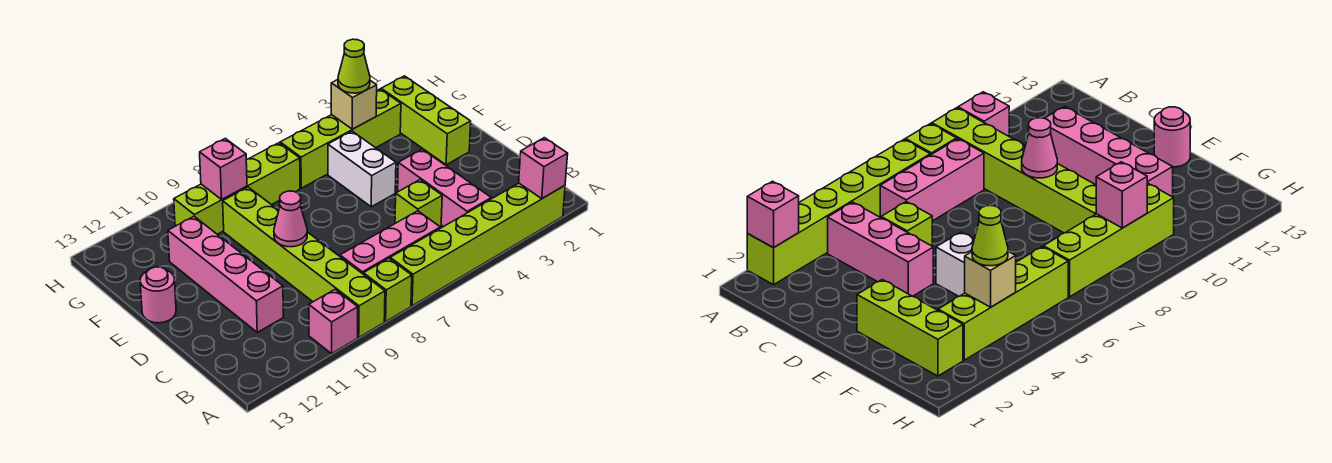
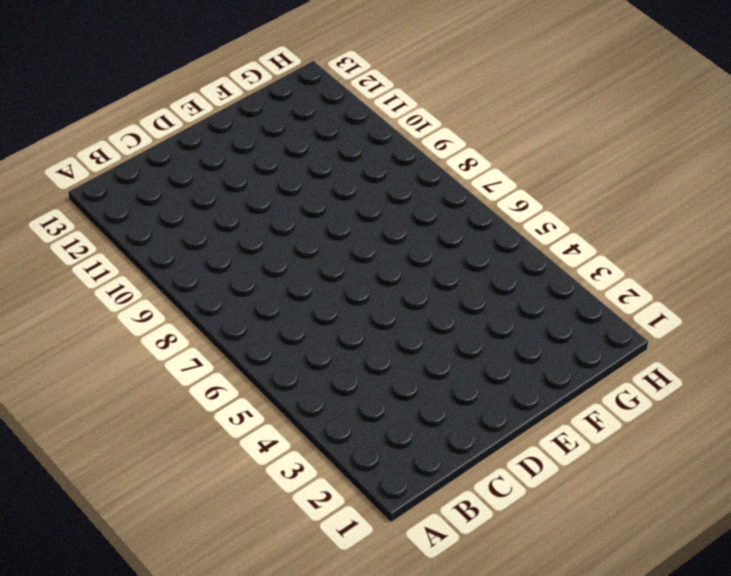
none -> lime brick A2:A7 level 1
none -> lime brick A8 level 1
none -> lime brick A9:F9 level 1

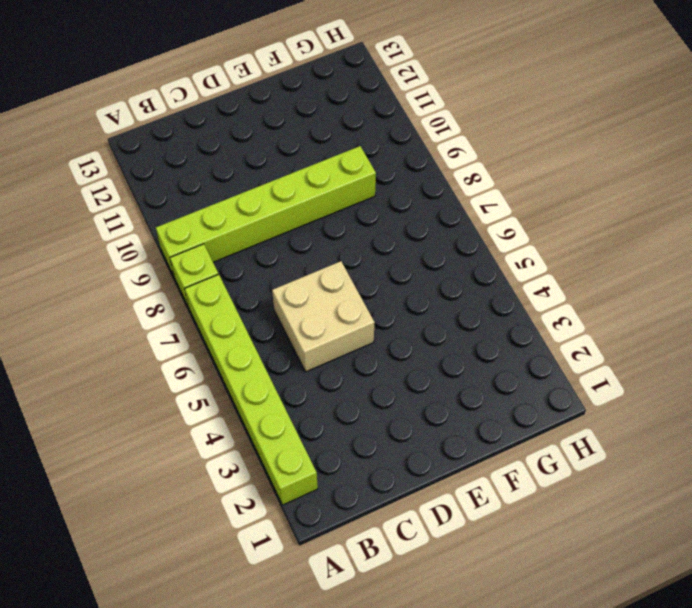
tan brick C5:D6 level 1 -> lime brick C5 level 1
none -> pink brick A10 level 1
none -> pink brick B4:D4 level 1
none -> pink brick B6:B8 level 1

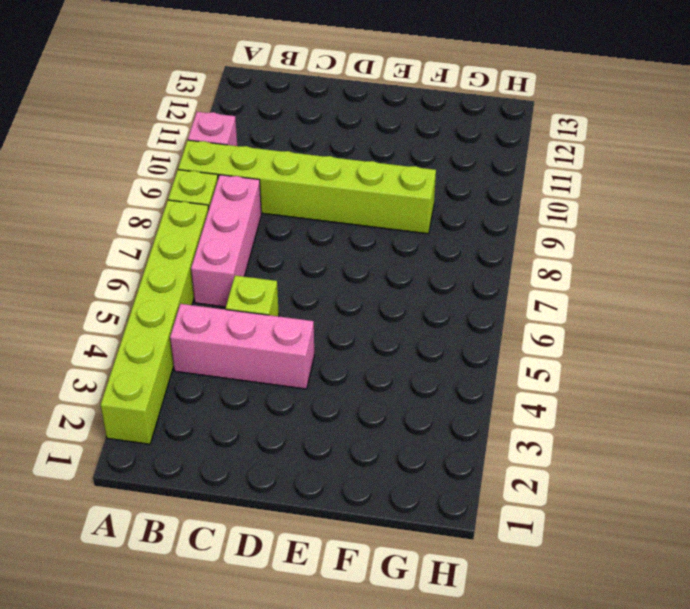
none -> pink brick C11:F11 level 1
none -> lime brick E2:G2 level 1
none -> white brick E5:F5 level 1

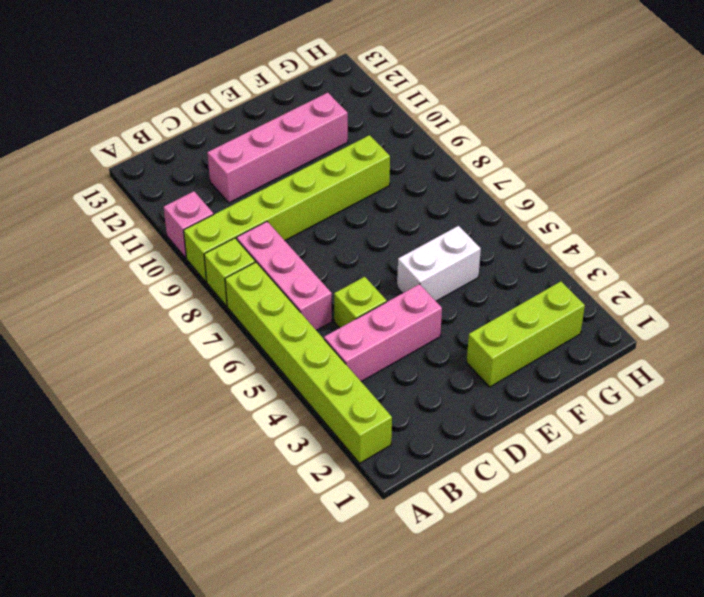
none -> pink round brick E13 level 1
none -> lime brick G3:G6 level 1
none -> lime brick G7:G10 level 1

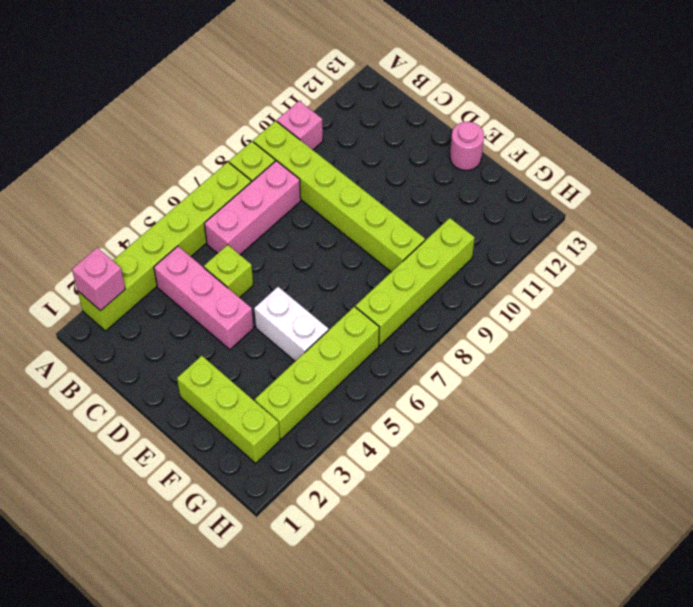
none -> pink brick C11:F11 level 1
none -> pink cone D9 level 2
none -> tan brick G4 level 2

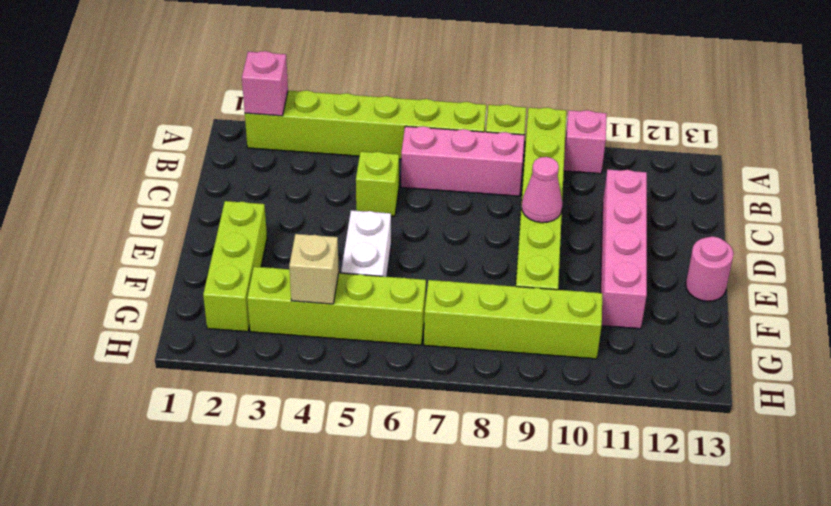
none -> pink brick B4:D4 level 1
none -> pink brick G9 level 2
none -> lime cone G4 level 3

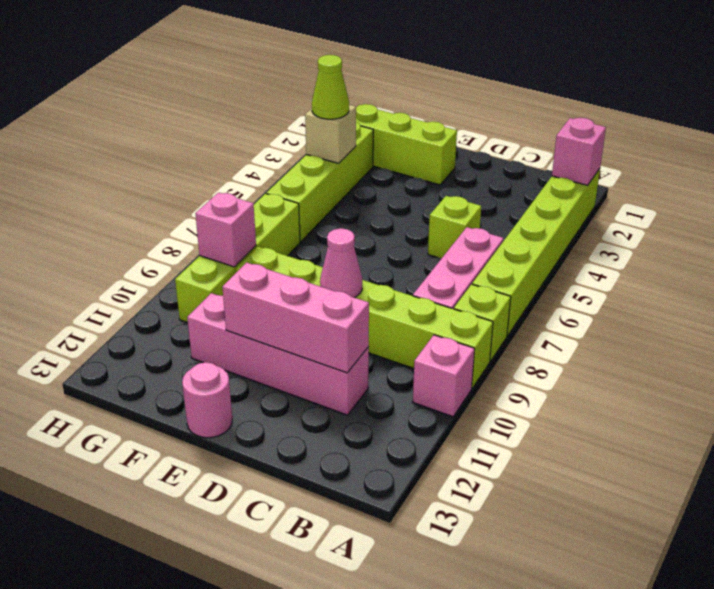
pink brick C11:E11 level 2 -> pink brick B4:D4 level 1
none -> white brick E5:F5 level 1

